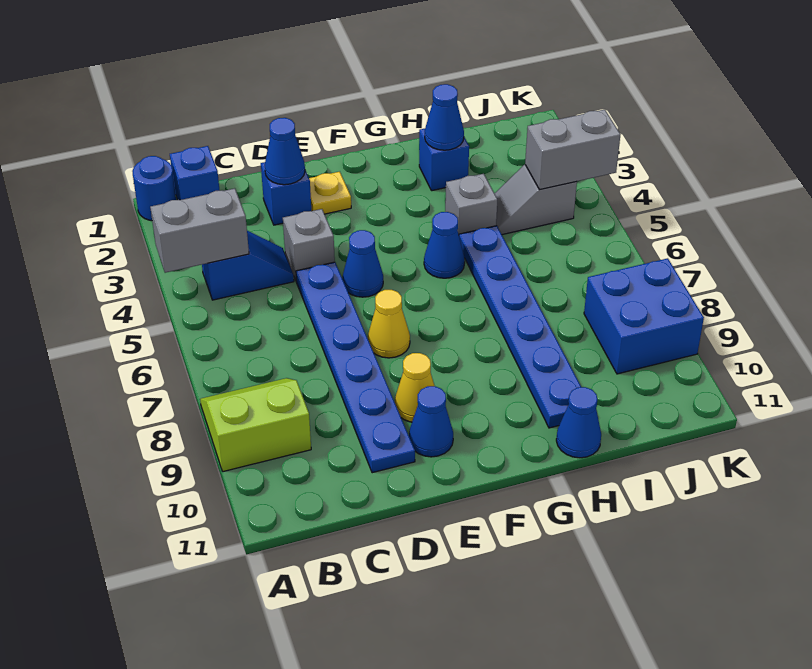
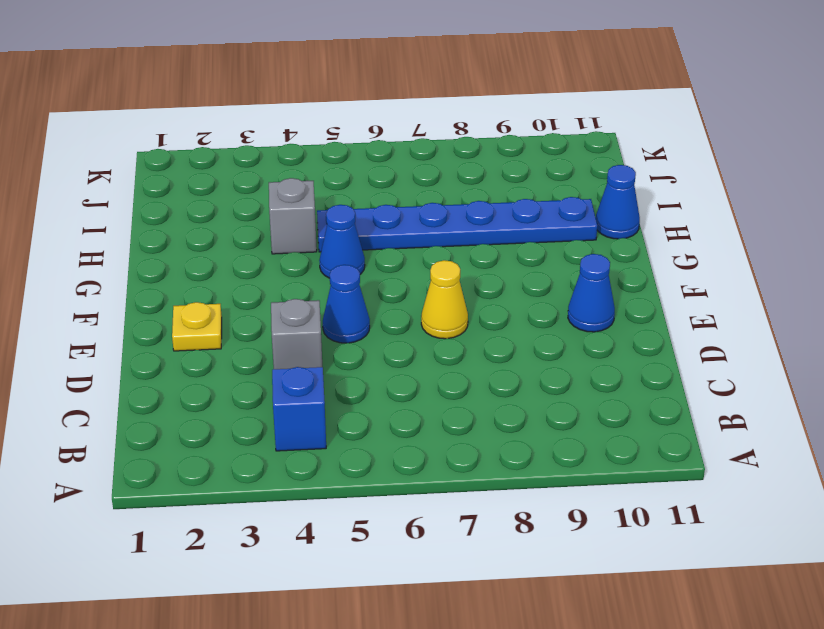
none -> blue round brick A1 level 1
none -> lime slope A8:B9 level 1 top 9
none -> blue brick B1 level 1

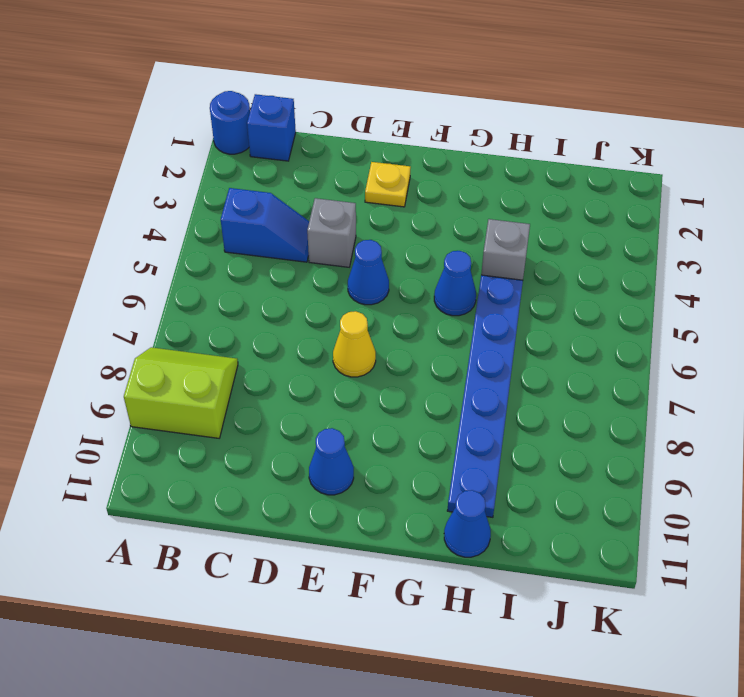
none -> blue brick D2 level 1
none -> blue plate D5:D10 level 1
none -> yellow cone E9 level 1

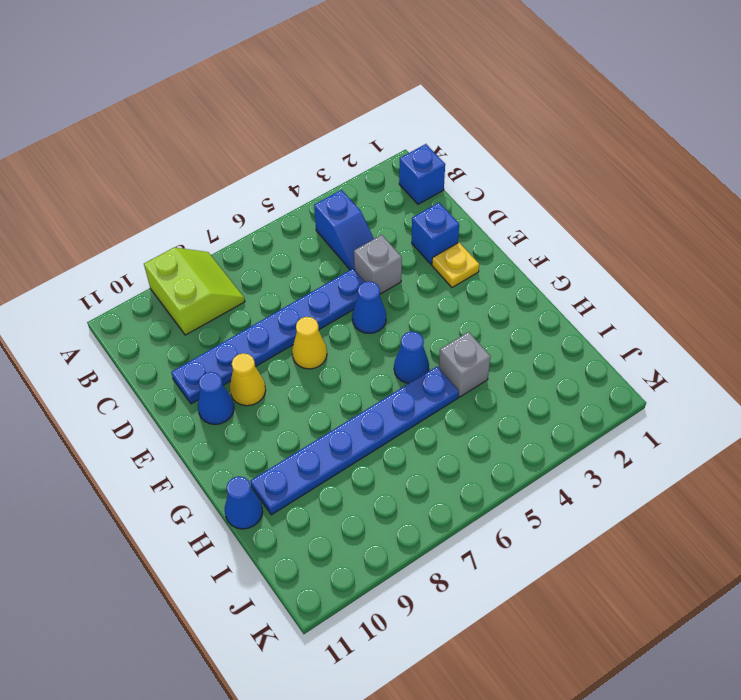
none -> blue round brick A1 level 1
none -> blue brick H2 level 1
none -> grey slope I4:J4 level 1 top J

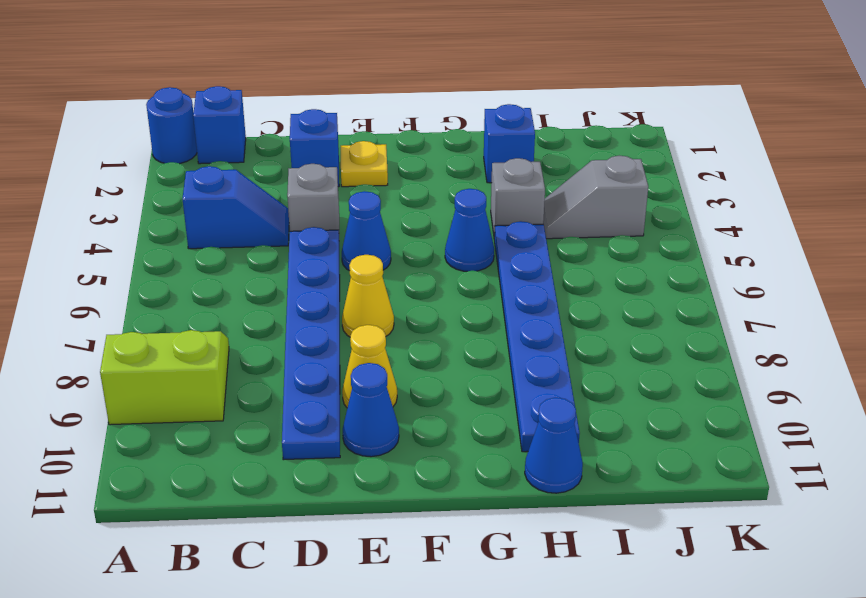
none -> blue brick J8:K9 level 1
none -> grey brick A4:B4 level 2
none -> blue cone D2 level 2

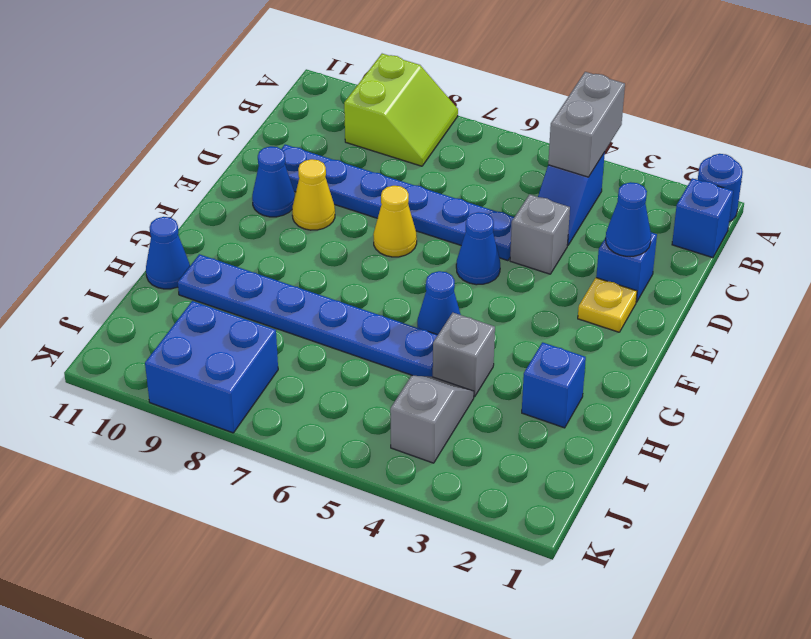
none -> blue cone H2 level 2
none -> grey brick J4:K4 level 2

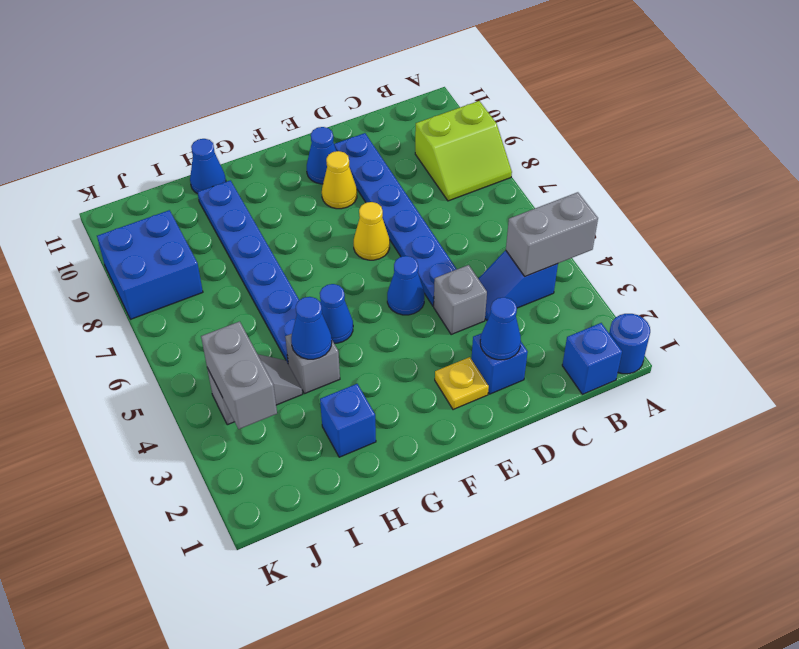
blue cone H4 level 2 -> blue cone H2 level 2
grey brick J3:J4 level 2 -> grey brick J4:K4 level 2

